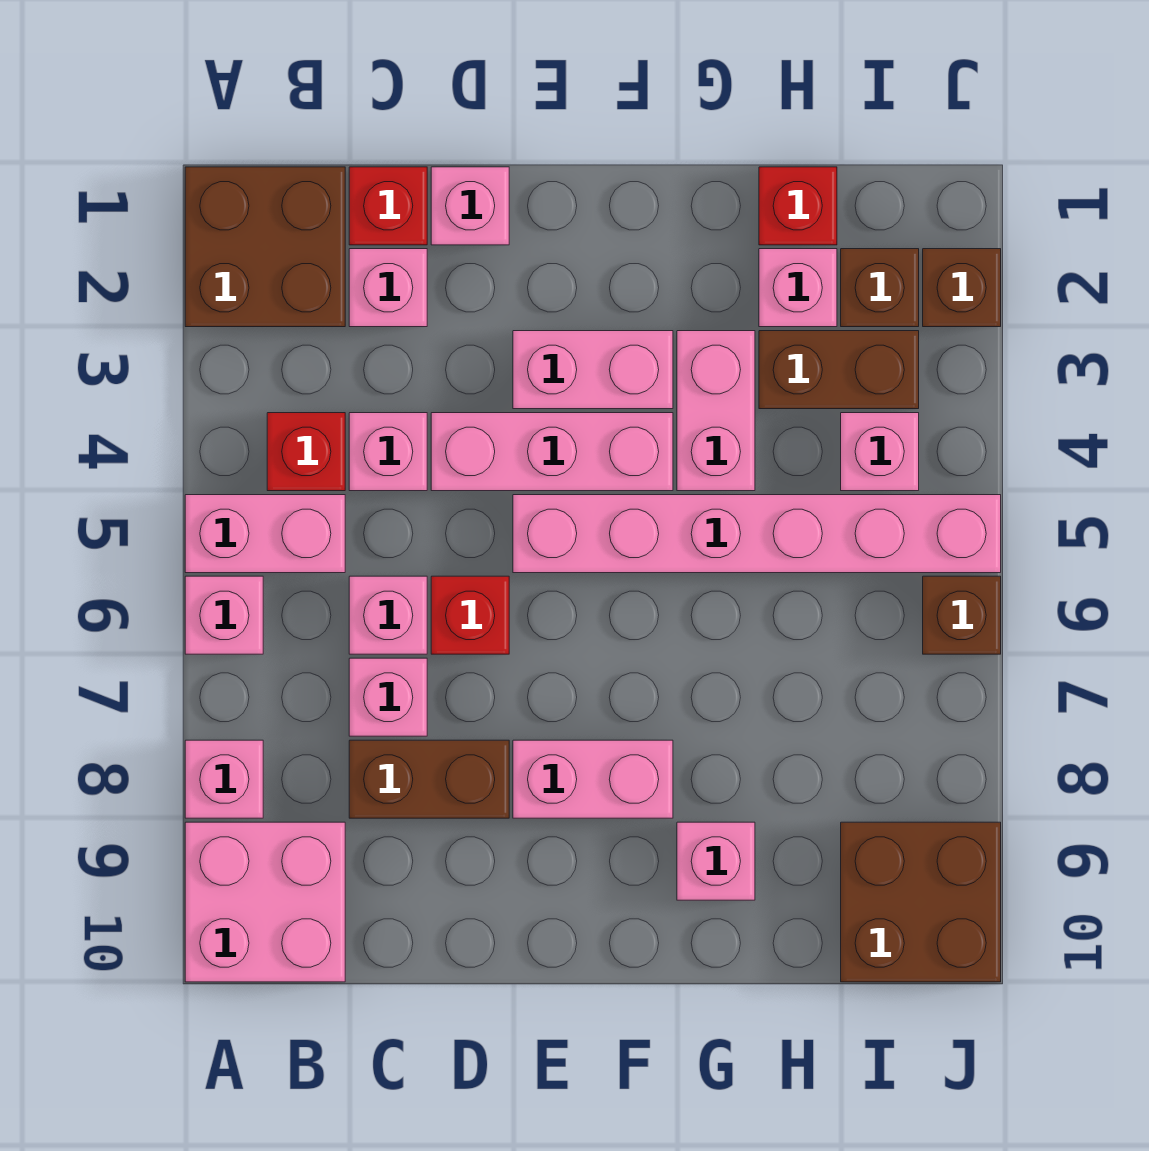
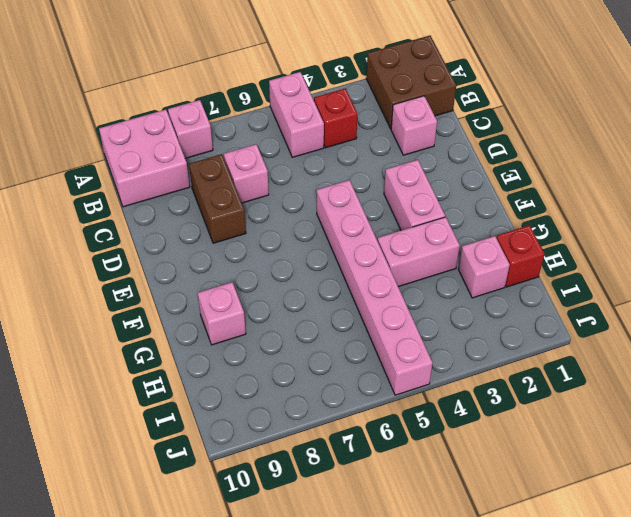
none -> pink brick A6 level 1
none -> red brick C1 level 1
none -> pink brick C4 level 1

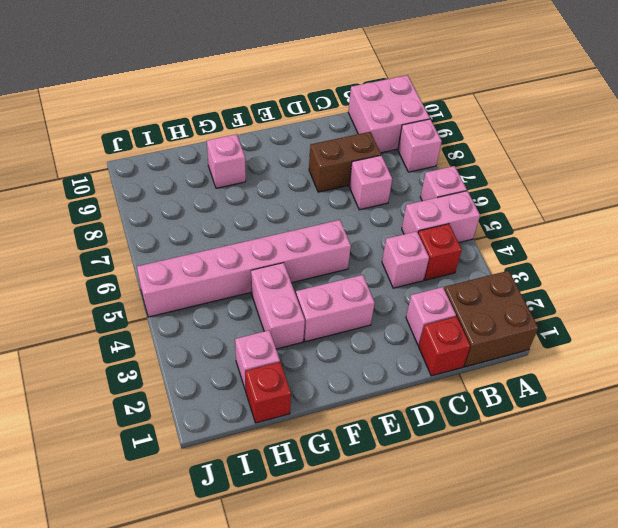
none -> pink brick C6 level 1
none -> pink brick D1 level 1
none -> pink brick D4:F4 level 1

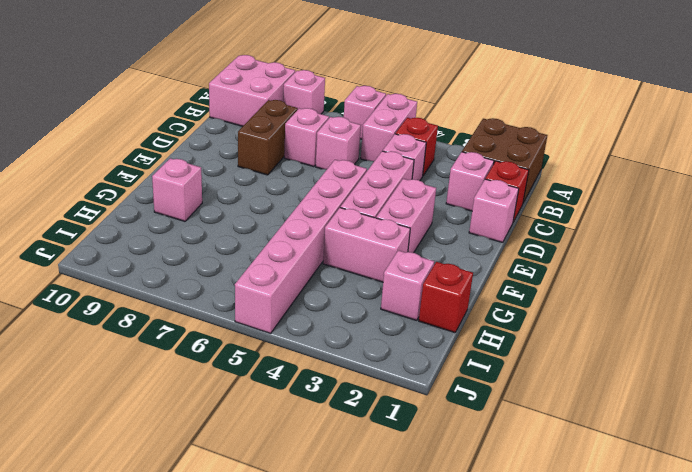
none -> red brick D6 level 1
none -> pink brick E8:F8 level 1
none -> brown brick H3:I3 level 1

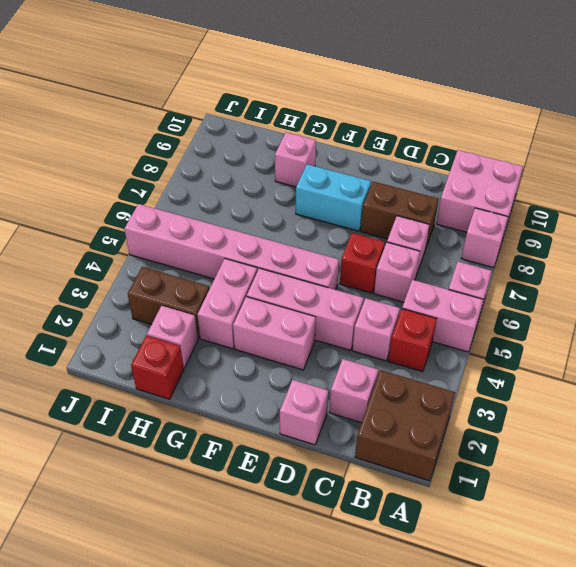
cyan brick E8:F8 level 1 -> pink brick E8:F8 level 1
none -> red brick C1 level 1
none -> brown brick I2 level 1
none -> pink brick I4 level 1

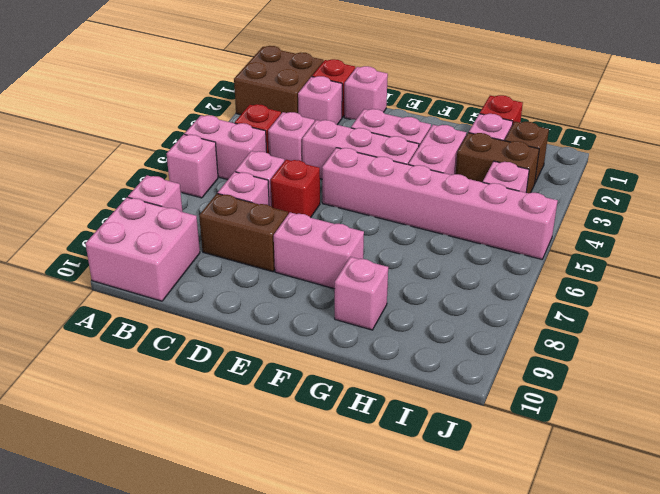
none -> brown brick I9:J10 level 1
none -> brown brick J2 level 1
none -> brown brick J6 level 1

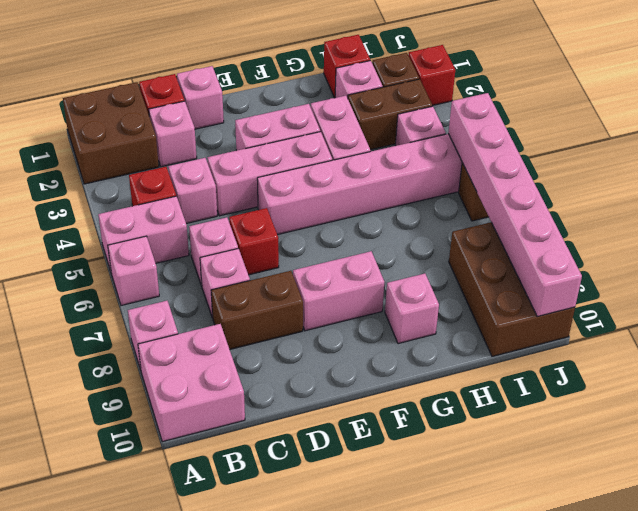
brown brick I8:J10 level 1 -> brown brick I9:J10 level 1
red brick J2 level 1 -> brown brick J2 level 1
pink brick J5:J10 level 2 -> none

